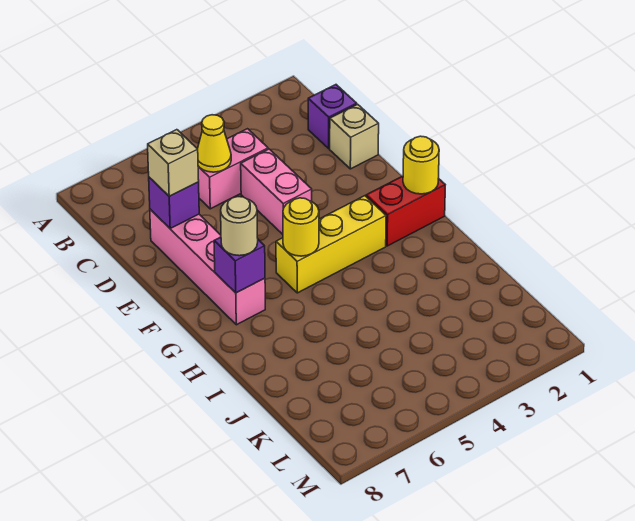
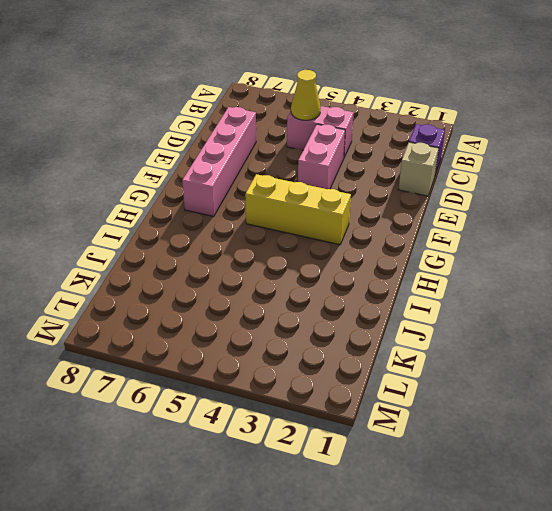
none -> red brick G1:G2 level 1
none -> purple brick D7 level 2
none -> yellow round brick G1 level 2

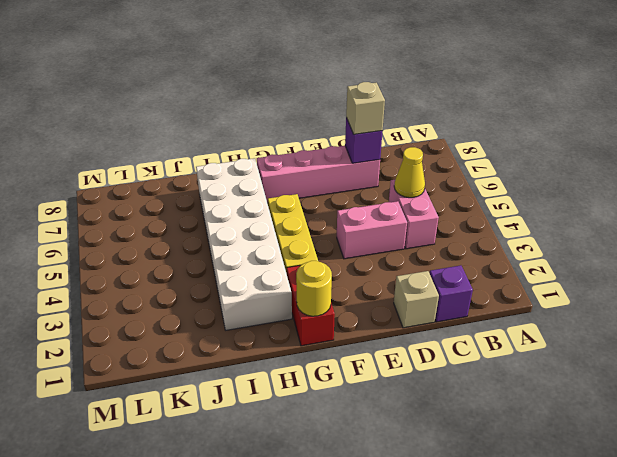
white brick H2:I7 level 1 -> none
none -> yellow round brick G5 level 2
none -> purple brick G7 level 2
none -> tan round brick G7 level 3

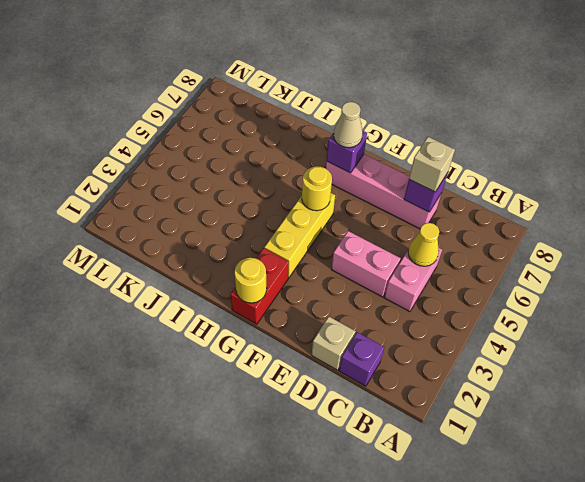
tan cone G7 level 3 -> tan round brick G7 level 3

